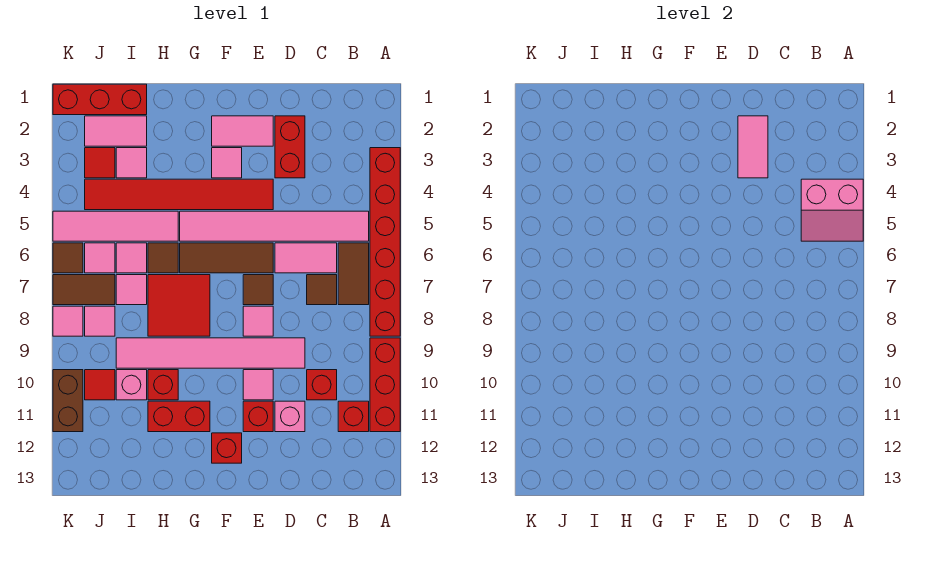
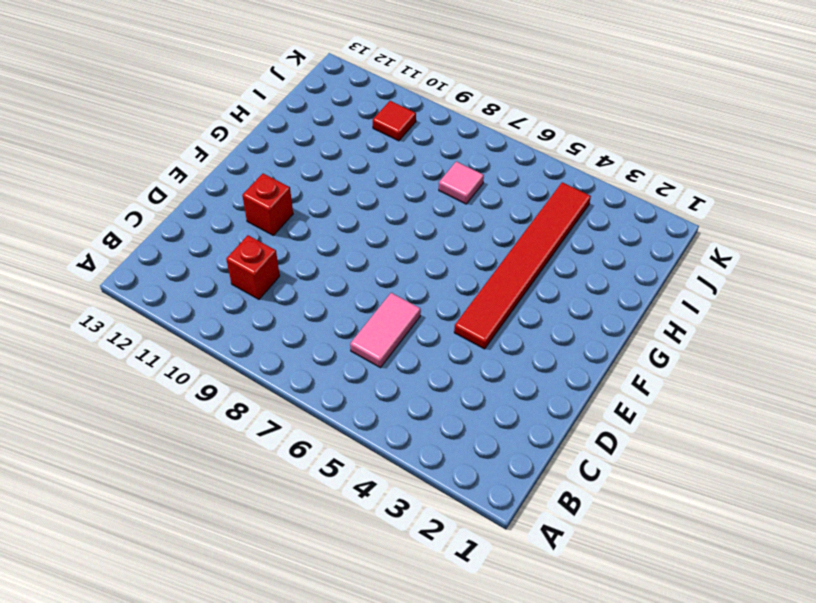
none -> red brick A3:A8 level 1
none -> red brick A9:A11 level 1
none -> pink tile B5:G5 level 1
none -> brown tile B6:B7 level 1

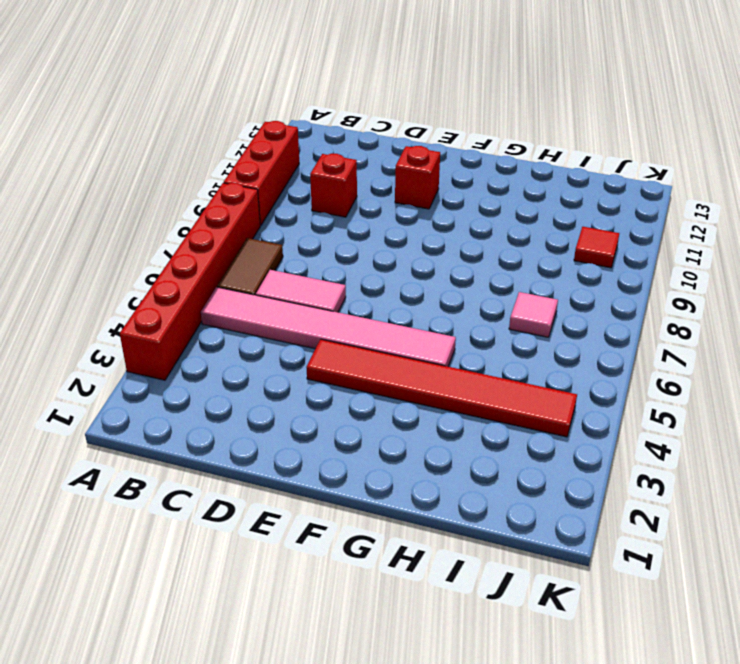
none -> red brick B11 level 1
none -> brown tile C7 level 1
none -> red brick D2:D3 level 1
none -> pink tile D9:I9 level 1

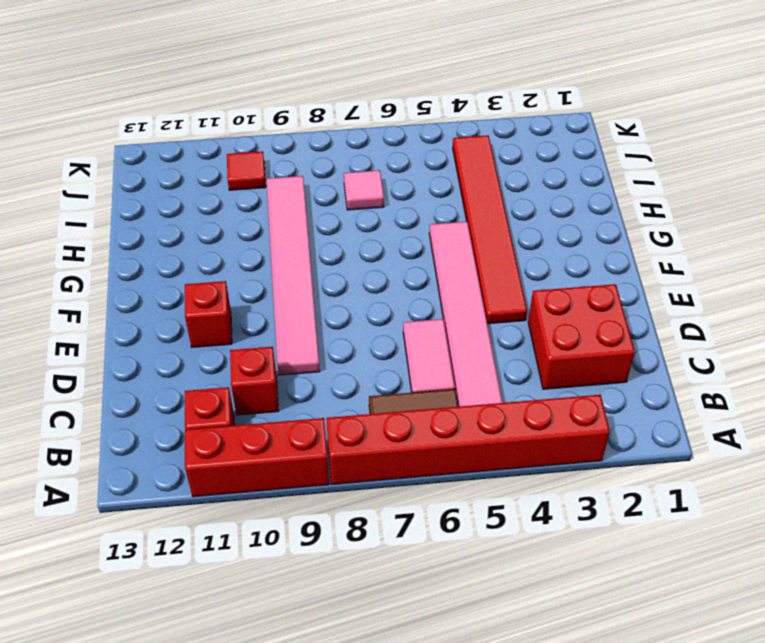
red brick C2:D3 level 1 -> red brick D2:D3 level 1
none -> brown tile C7 level 1
none -> pink brick D11 level 1
none -> pink tile E2:F2 level 1
none -> brown tile E6:G6 level 1

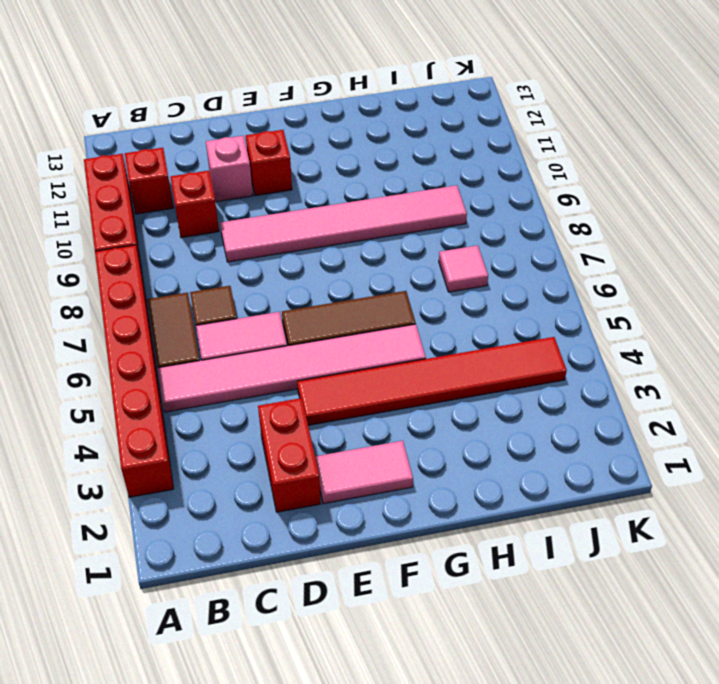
none -> brown tile E7 level 1
none -> pink tile E8 level 1
none -> pink tile E10 level 1
none -> pink tile F3 level 1

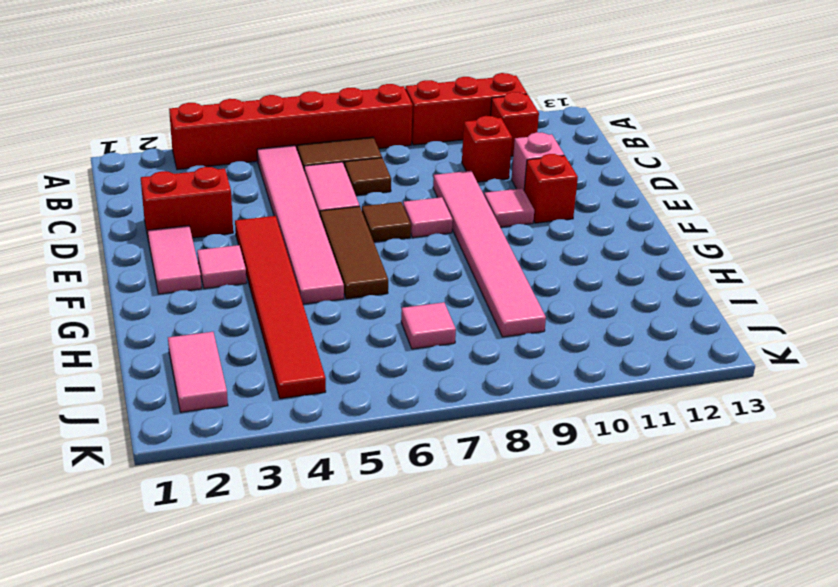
none -> red brick F12 level 1
none -> red tile G7:H8 level 1
none -> red brick G11:H11 level 1
none -> pink tile H5:K5 level 1

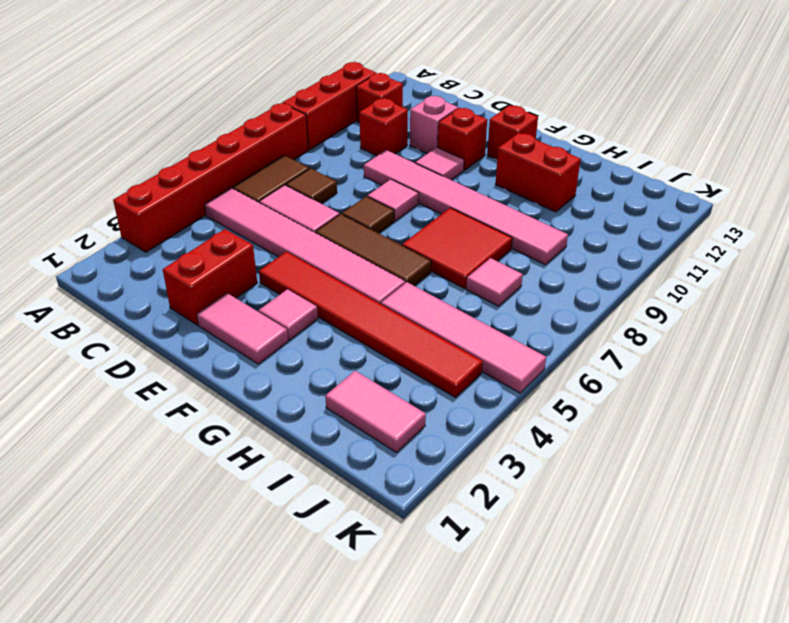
none -> brown tile H6 level 1
none -> red brick H10 level 1
none -> red brick I1:K1 level 1
none -> pink tile I3 level 1

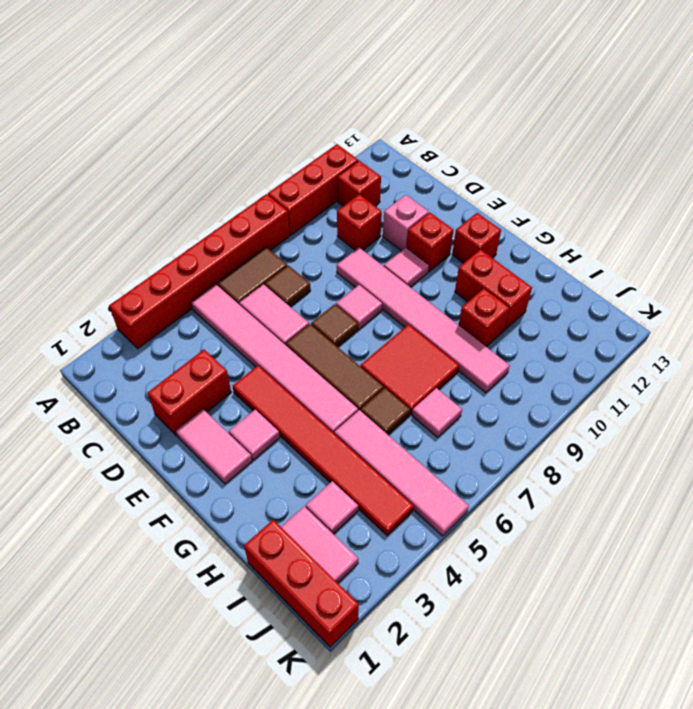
none -> pink tile I6 level 1
none -> pink brick I10 level 1
none -> red tile J3 level 1
none -> pink tile J6 level 1

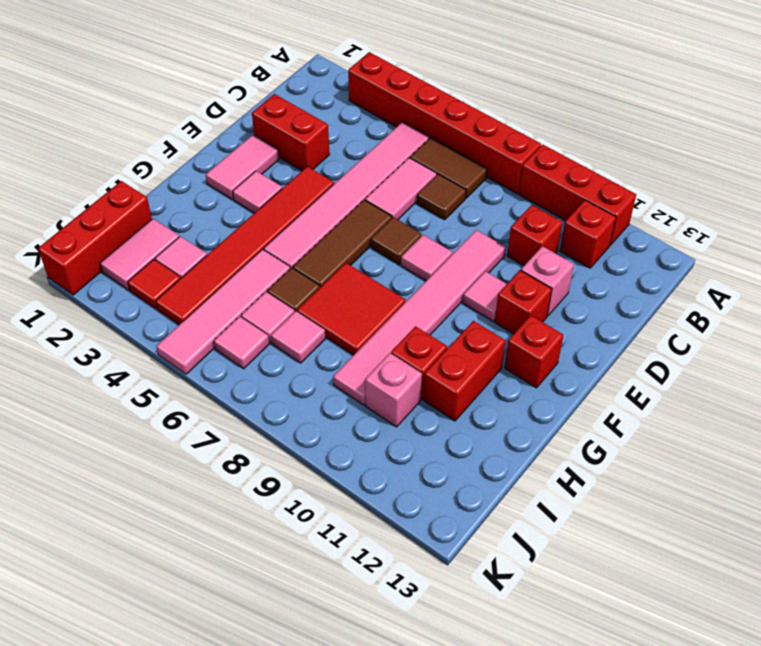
none -> brown tile J7:K7 level 1
none -> pink tile J8 level 1
none -> red tile J10 level 1
none -> brown tile K6 level 1

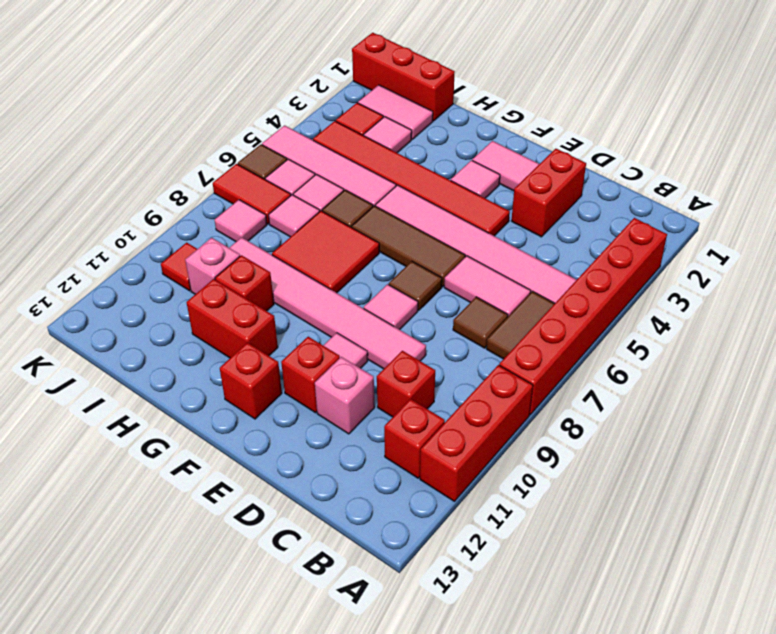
red tile J7:K7 level 1 -> brown tile J7:K7 level 1
none -> pink tile K8 level 1
none -> brown brick K10:K11 level 1
none -> pink slope A4:B5 level 2 top 4
none -> pink tile D2:D3 level 2

